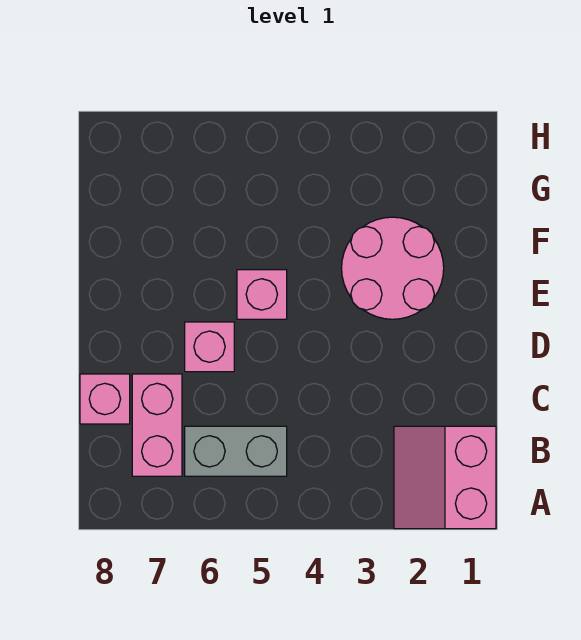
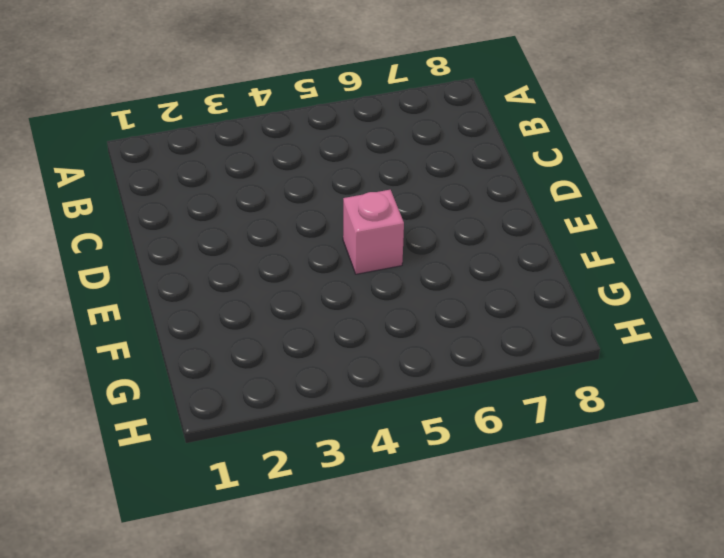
none -> pink slope A1:B2 level 1 top 1
none -> grey brick B5:B6 level 1

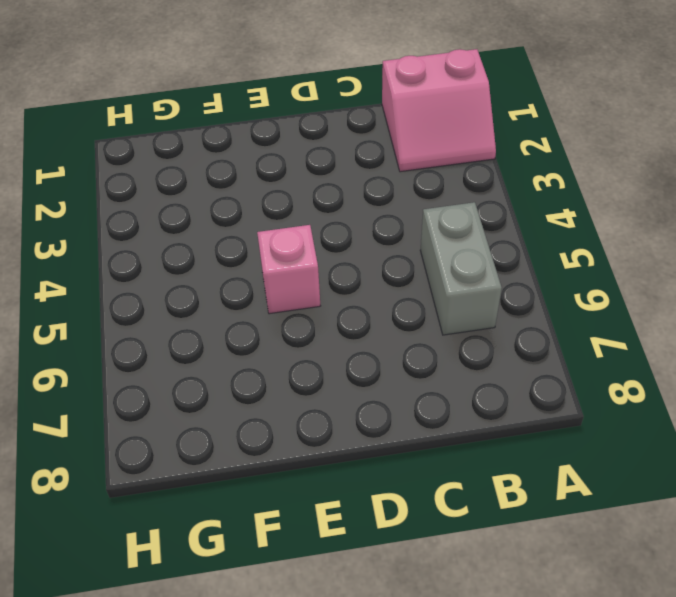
none -> pink brick B7:C7 level 1
none -> pink brick C8 level 1

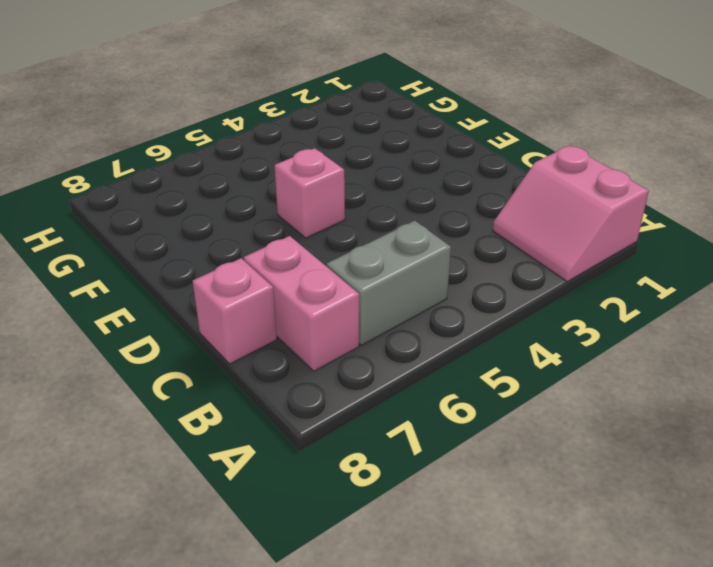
none -> pink brick D6 level 1
none -> pink round brick E2:F3 level 1

